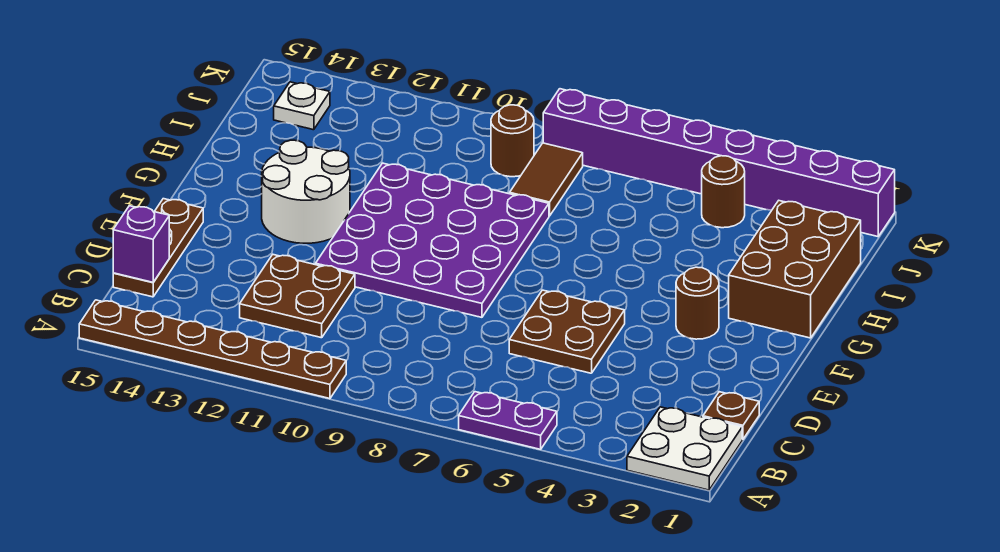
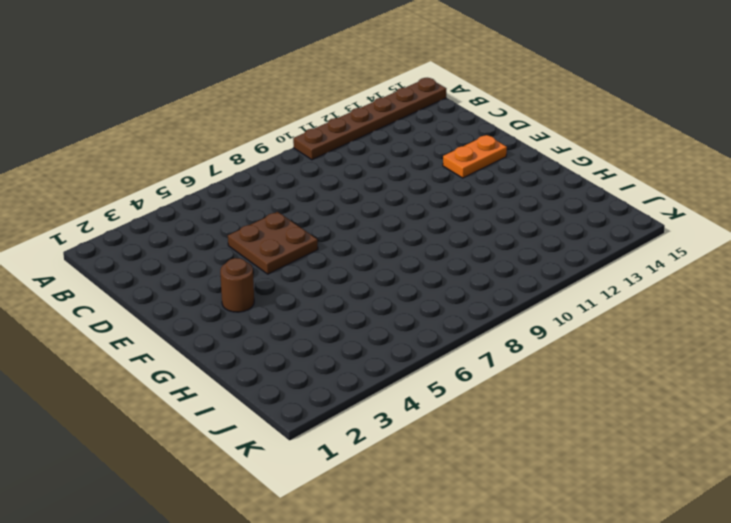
orange plate E13:E14 level 1 -> none
none -> white plate A1:B2 level 1
none -> purple plate A5:A6 level 1
none -> brown plate C1 level 1

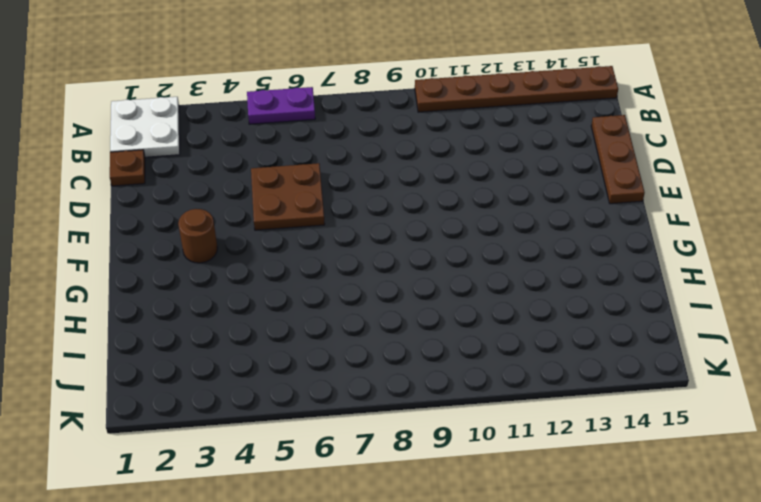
none -> brown plate C11:D12 level 1
none -> purple plate E8:H11 level 1
none -> white round brick F12:G13 level 1

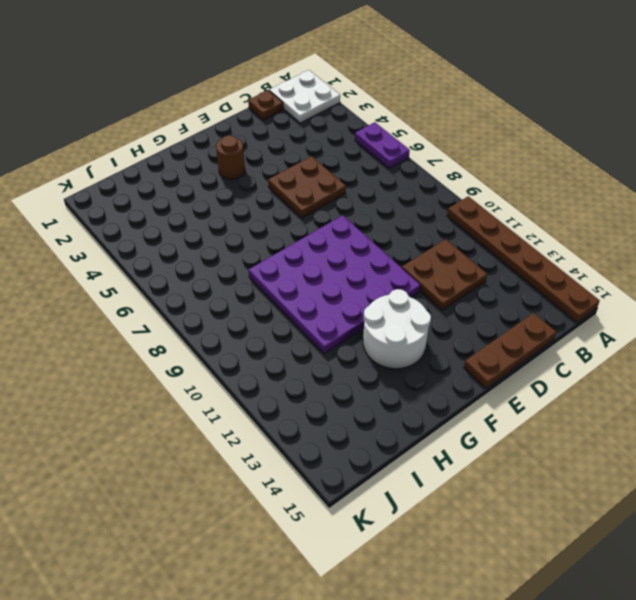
none -> brown brick G1:I2 level 1
none -> brown tile I8:J8 level 1
none -> brown round brick J4 level 1

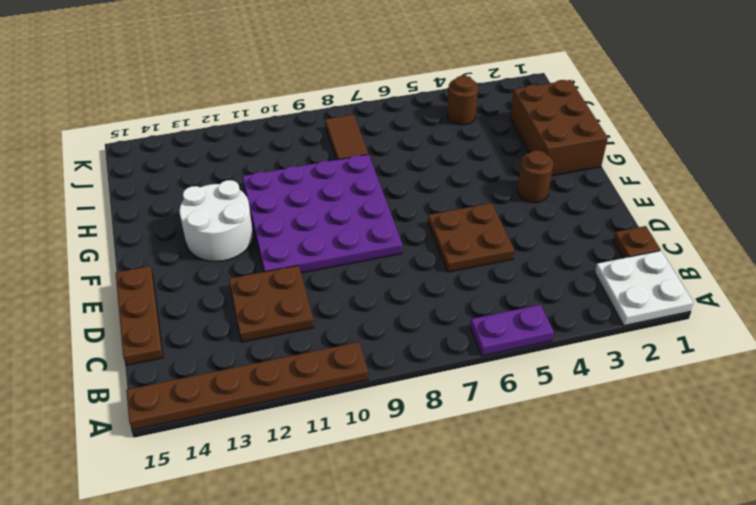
none -> brown round brick J9 level 1
none -> white plate J14 level 1
none -> purple brick K1:K8 level 1

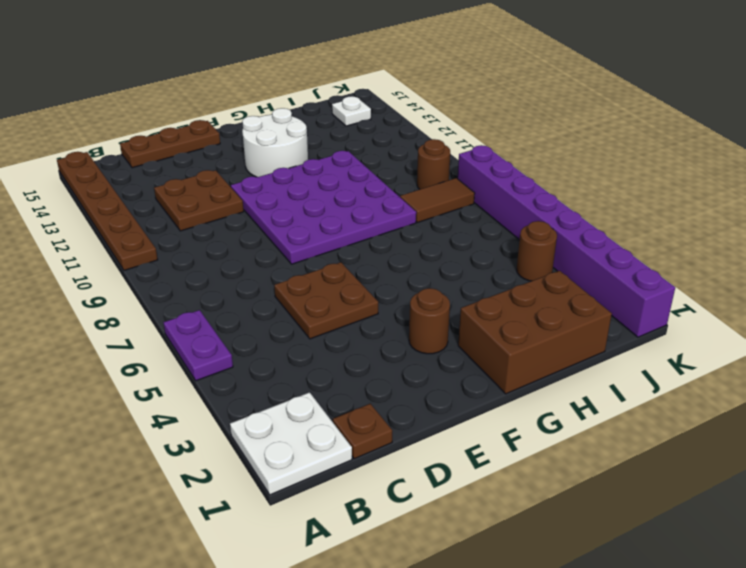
none -> purple brick C15 level 2

